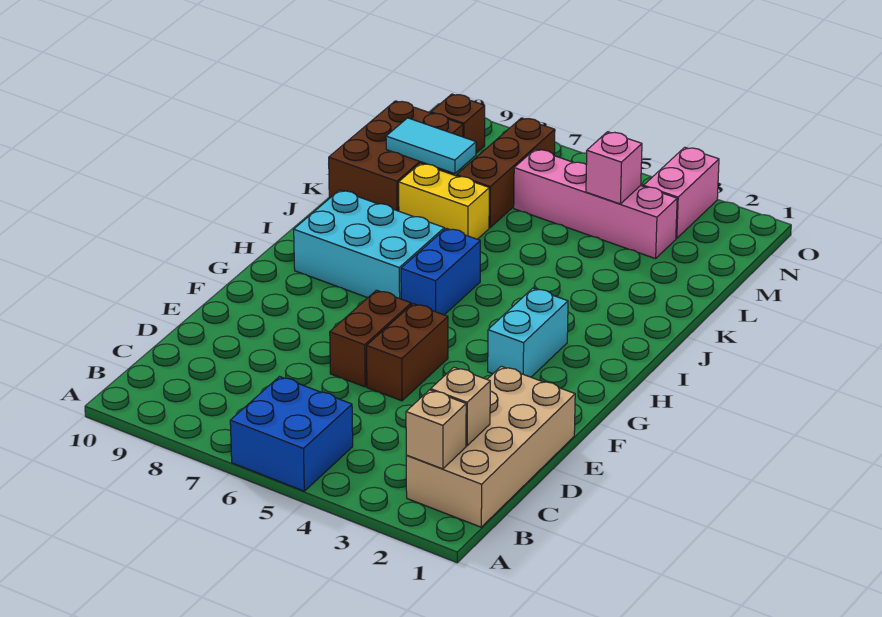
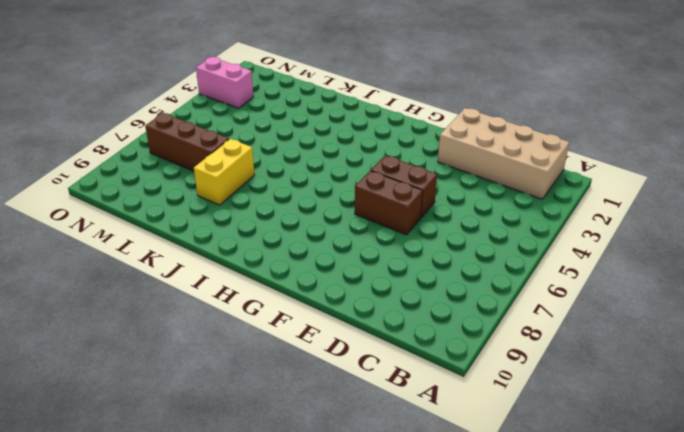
none -> blue brick A5:B6 level 1
none -> cyan brick G3:H3 level 1
none -> blue brick H6:I6 level 1

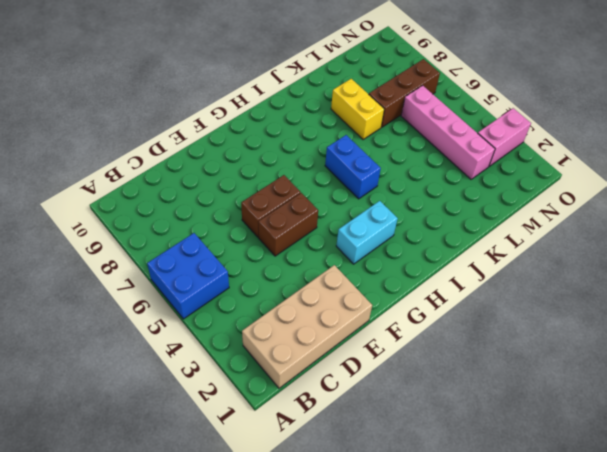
blue brick I5:I6 level 1 -> blue brick H6:I6 level 1
none -> cyan brick H7:I9 level 1
none -> brown brick K9:M10 level 1
none -> brown brick N9 level 1

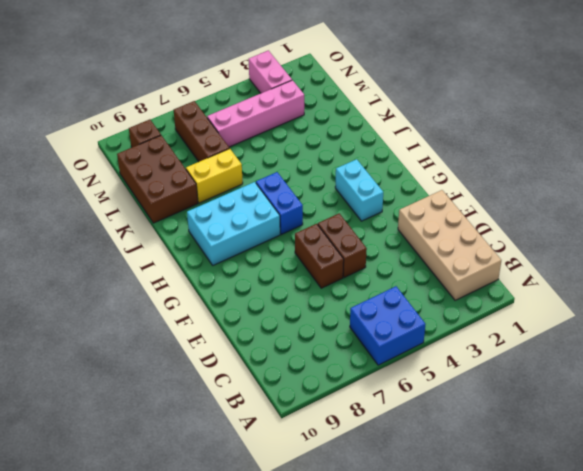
none -> tan brick B2 level 2
none -> tan brick C2 level 2
none -> cyan tile L8:L9 level 2

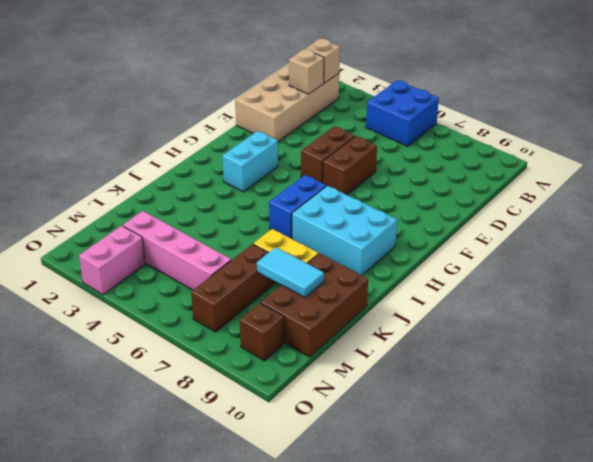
none -> pink brick M4 level 2

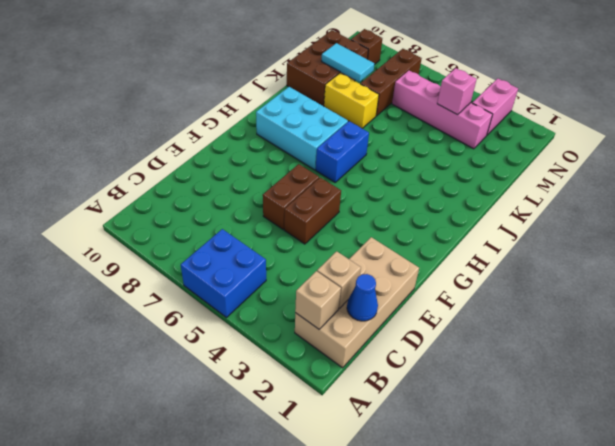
blue cone C1 level 2 -> none
none -> cyan brick G3:H3 level 1

